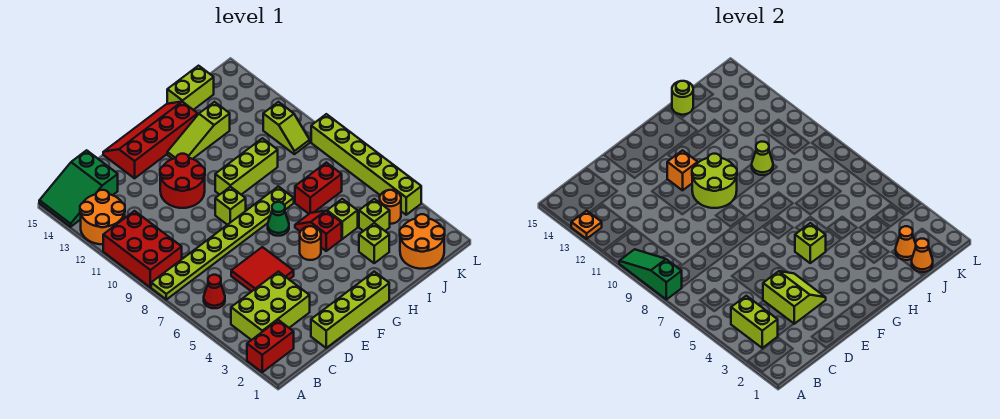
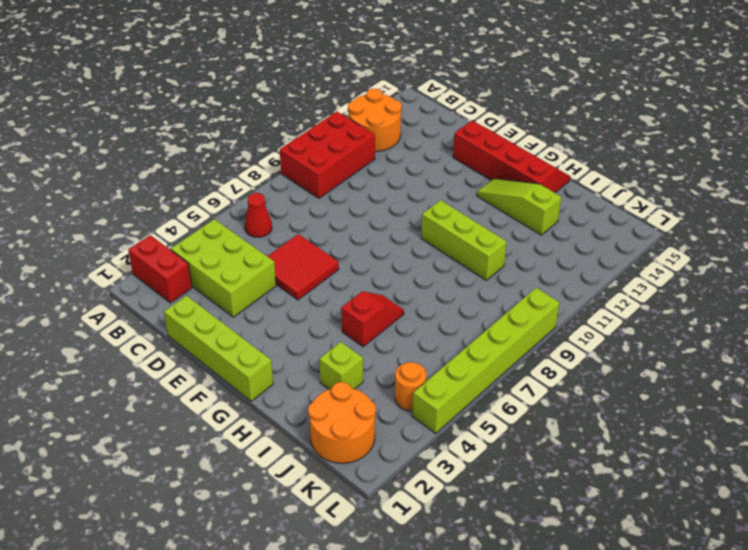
none -> lime plate A8:H8 level 1
none -> green slope A14:C15 level 1 top C
none -> red round brick E11:F12 level 1
none -> lime brick F9 level 1

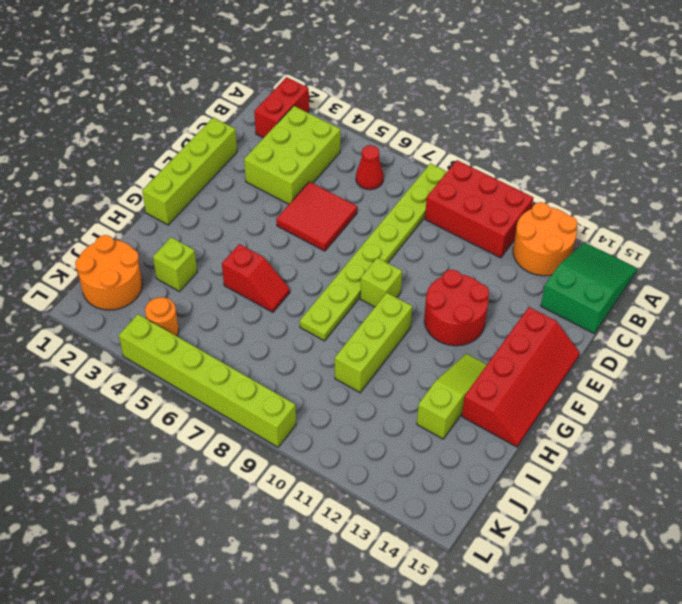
none -> orange round brick G5 level 1
none -> green cone G7 level 1
none -> lime brick I5 level 1
none -> red brick I7:J7 level 1

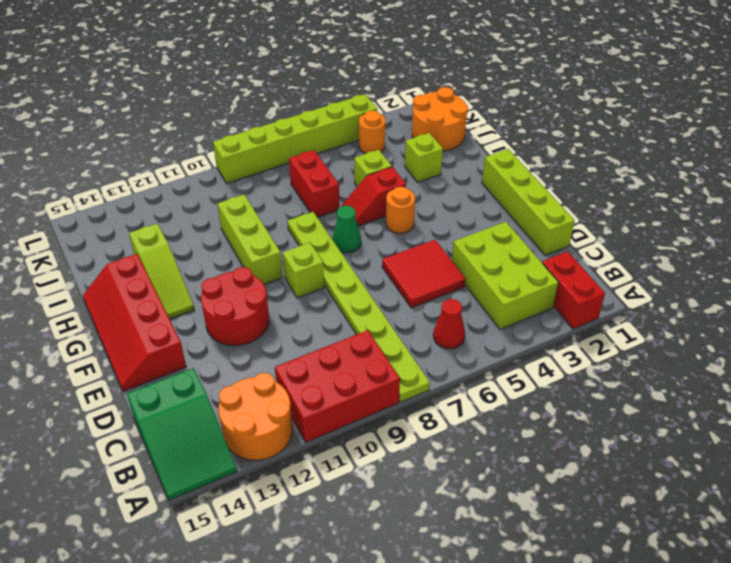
none -> lime brick I15:J15 level 1
none -> lime brick J4 level 1
none -> lime slope K10:K11 level 1 top 11
none -> green slope A8:A10 level 2 top 8

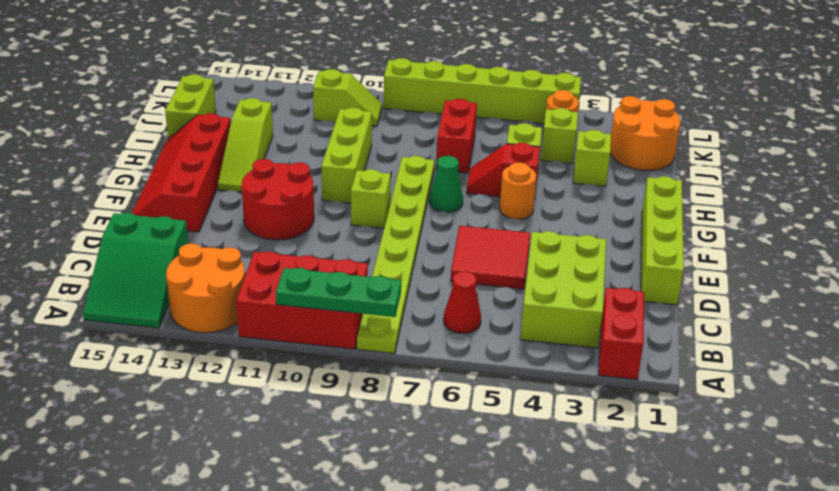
green plate A8:A10 level 2 -> green slope A8:A10 level 2 top 8
none -> orange plate A13 level 2
none -> lime brick B3:B4 level 2
none -> lime slope D3:E4 level 2 top D
none -> lime round brick F10:G11 level 2

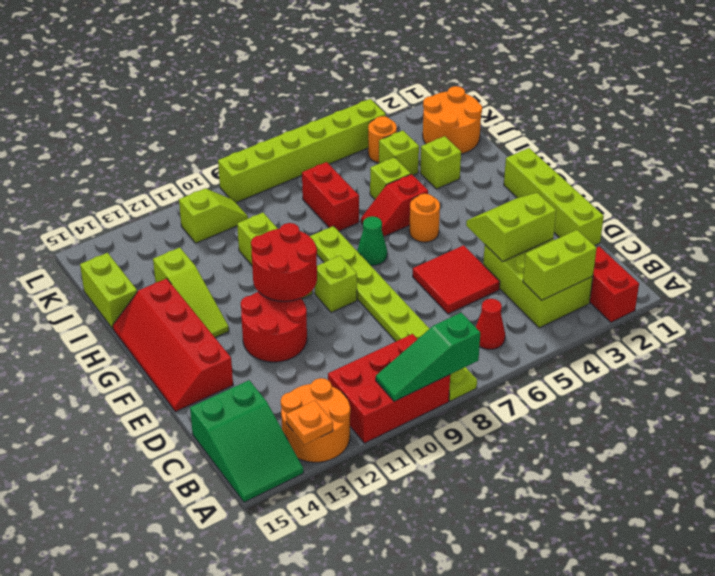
red round brick F10:G11 level 2 -> lime round brick F10:G11 level 2
none -> orange brick F12 level 2
none -> lime brick G5 level 2
none -> lime cone I10 level 2
none -> lime round brick I15 level 2

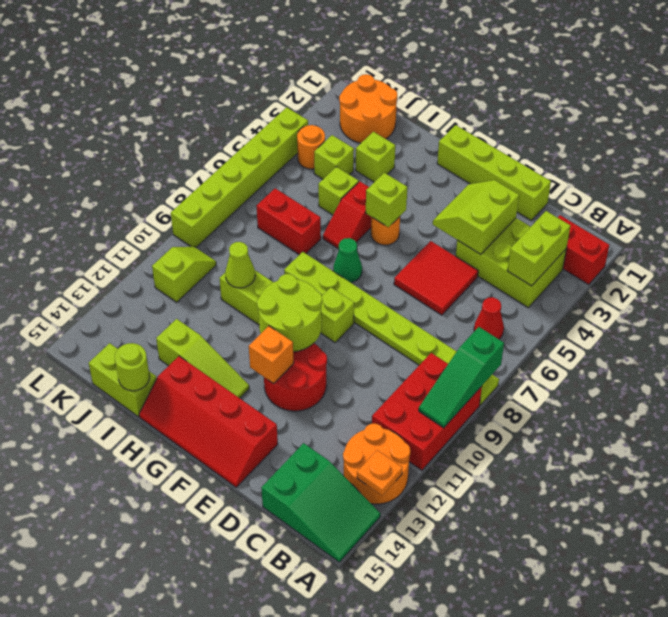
none -> orange cone J1 level 2
none -> orange cone J2 level 2

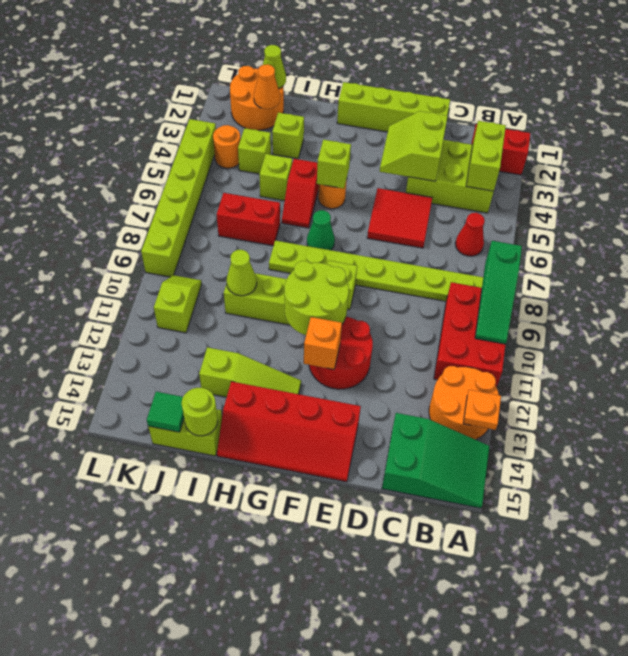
lime cone J1 level 2 -> orange cone J1 level 2
green tile J15 level 2 -> none

